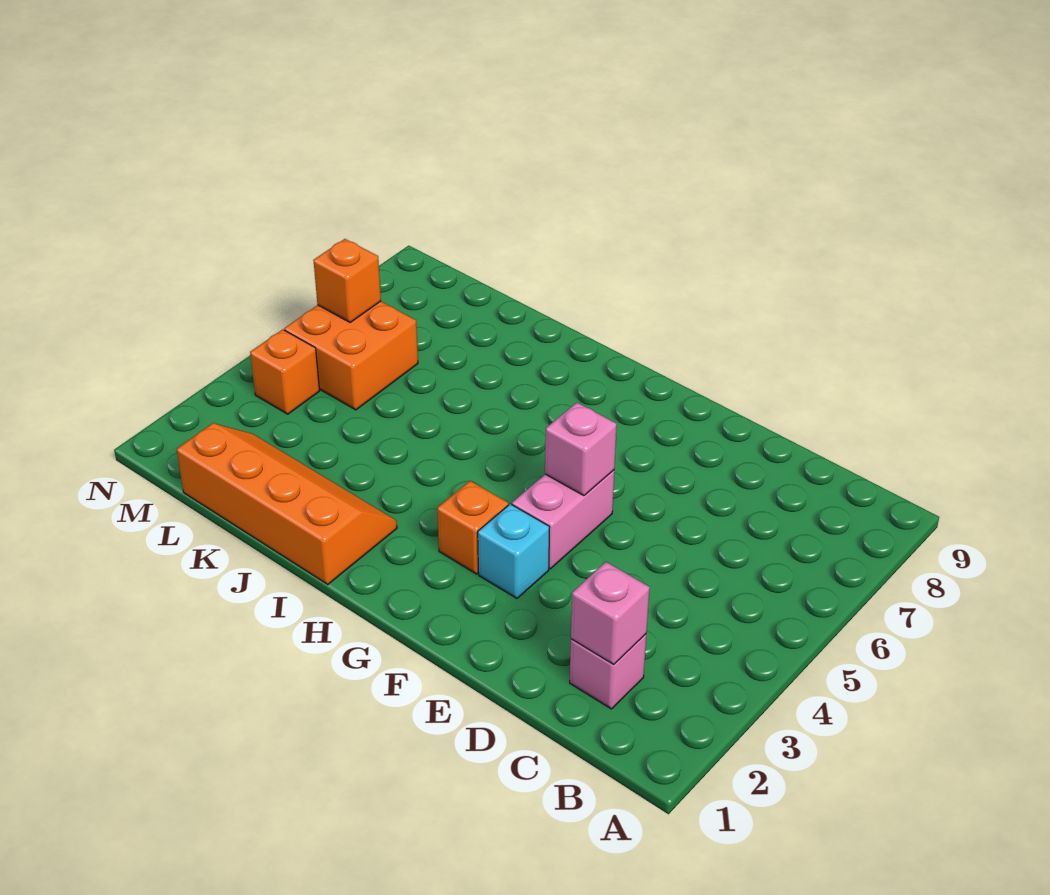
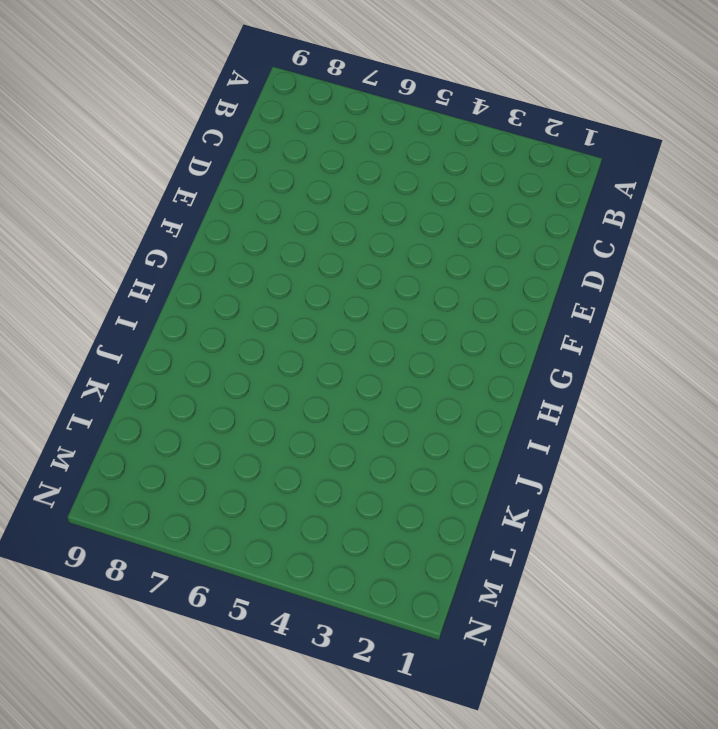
none -> pink brick C2 level 1
none -> cyan brick F3 level 1

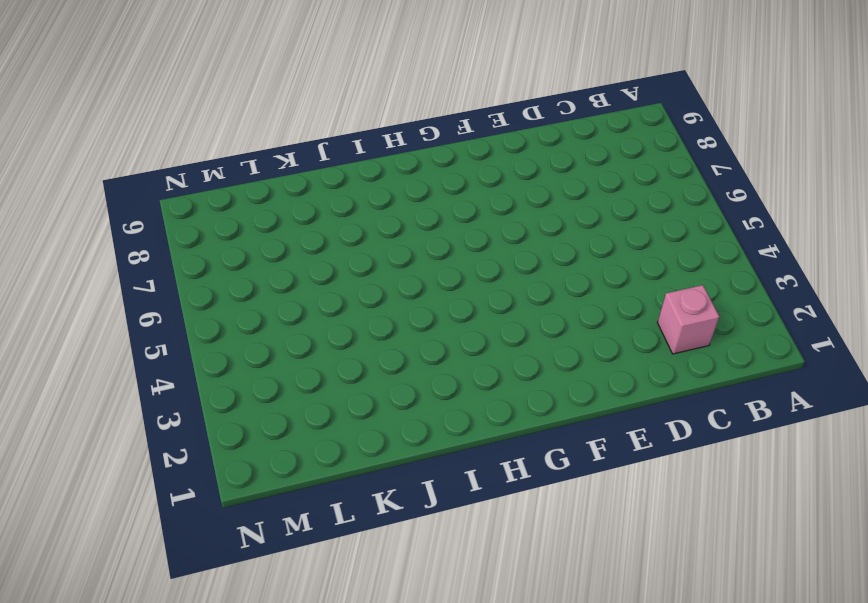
none -> cyan brick F3 level 1
none -> pink brick F4:F5 level 1

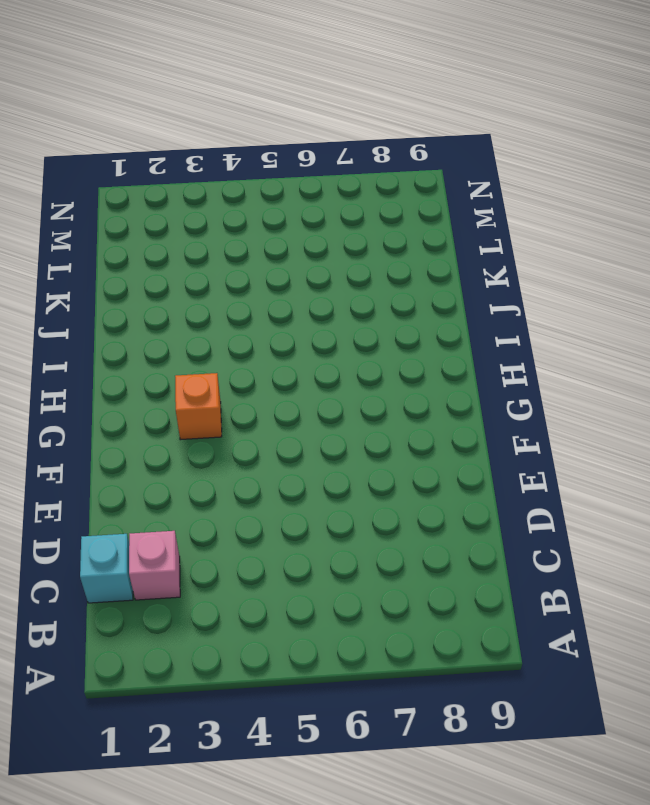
cyan brick C1 level 1 -> cyan brick F3 level 1
none -> pink brick F4:F5 level 1
none -> orange slope I1:L2 level 1 top 1

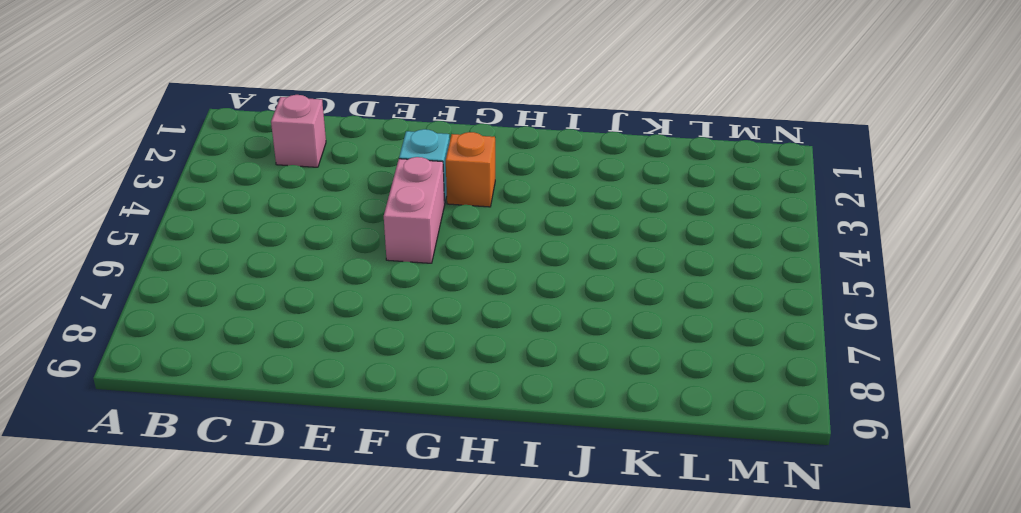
none -> orange slope I1:L2 level 1 top 1
none -> orange brick L5:M6 level 1

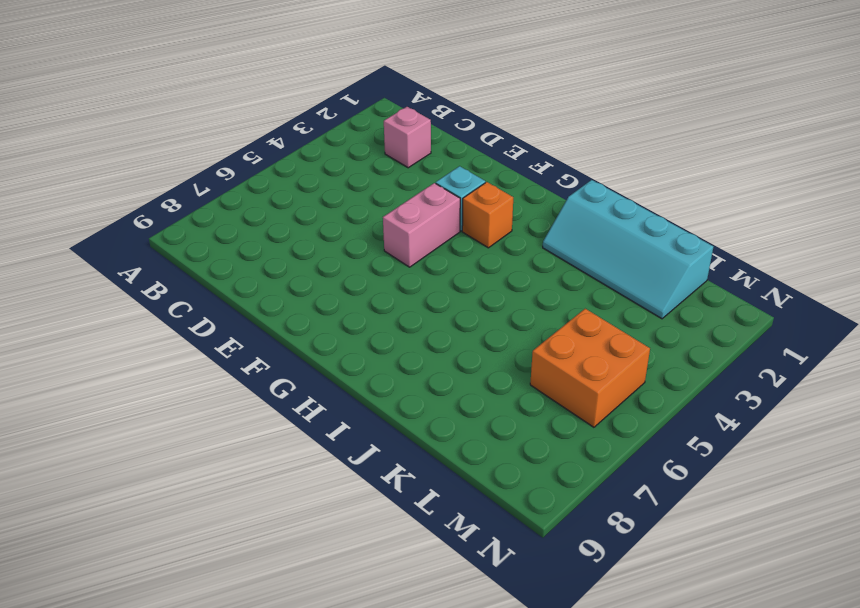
cyan slope I1:L2 level 1 top 1 -> orange slope I1:L2 level 1 top 1
none -> orange brick M4 level 1
none -> pink brick C2 level 2

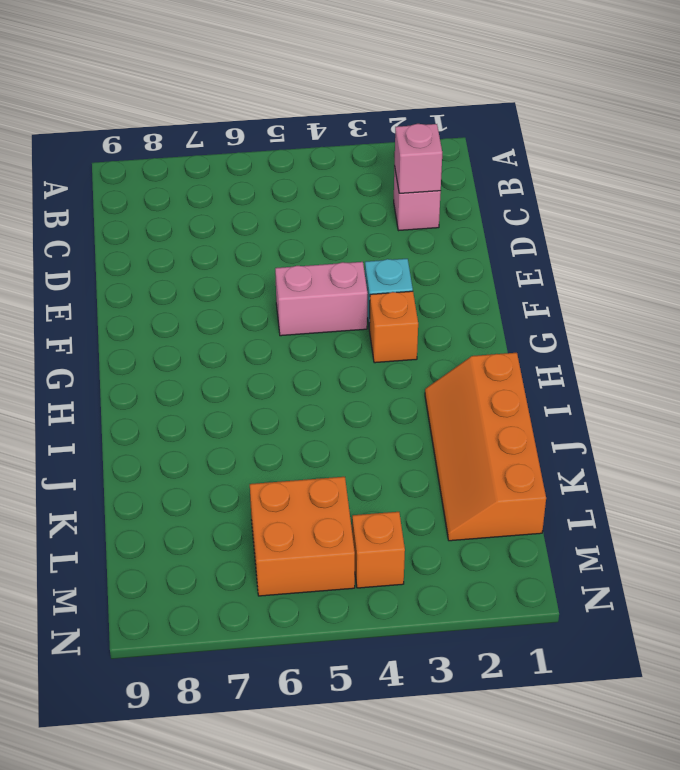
none -> pink brick F5 level 2
none -> orange brick M6 level 2

